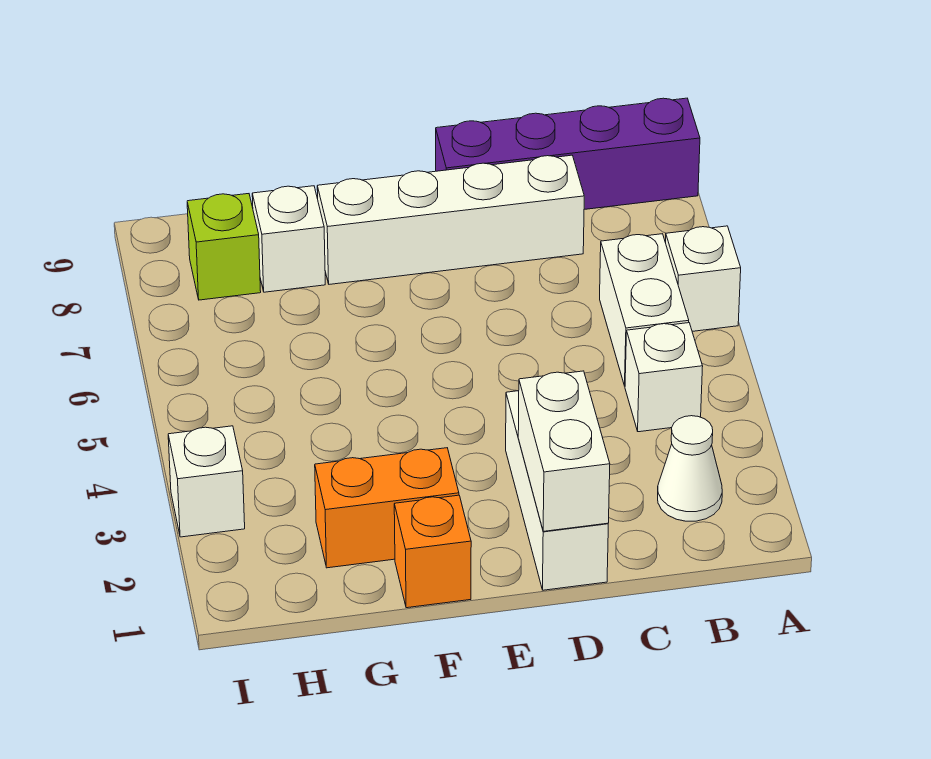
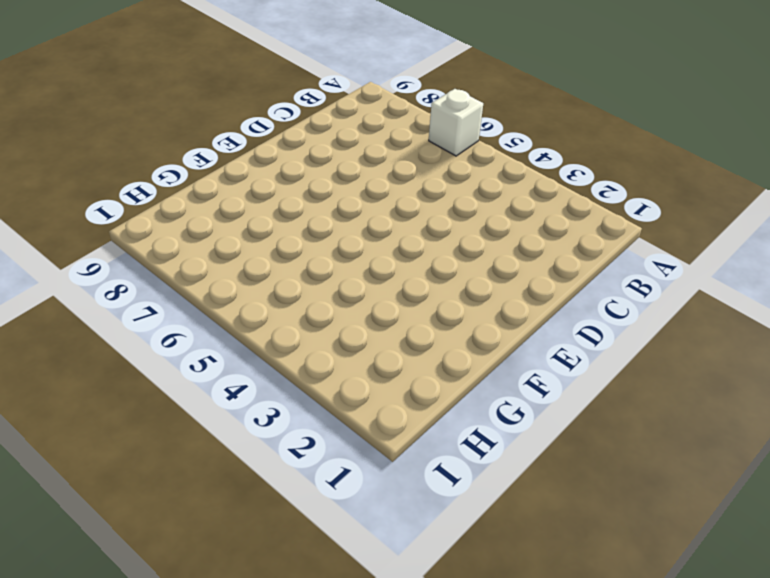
none -> purple brick A9:D9 level 1
none -> white cone B2 level 1
none -> white brick B4 level 1

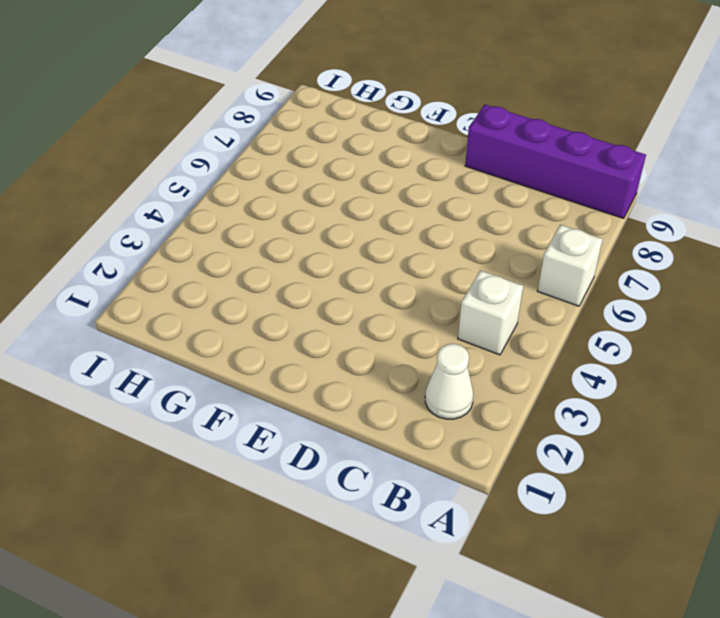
none -> white brick B5:B6 level 1
none -> white brick C8:F8 level 1
none -> white brick D1:D3 level 1

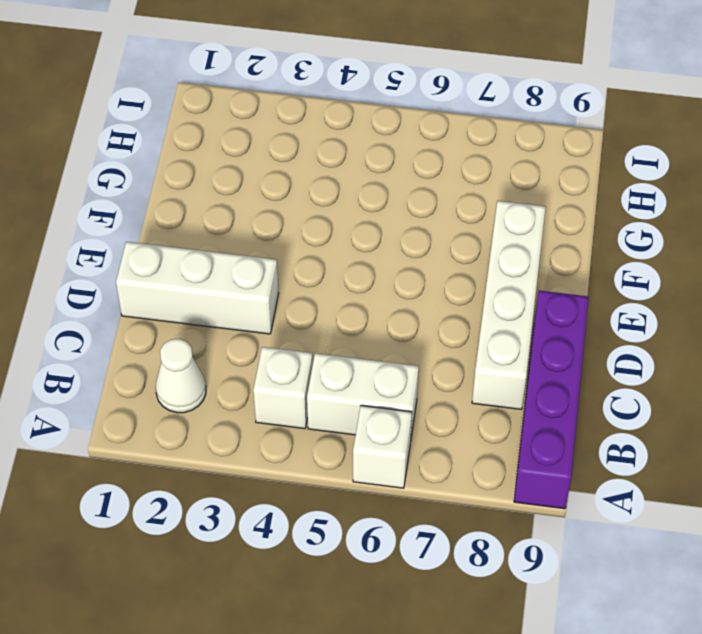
none -> orange brick F1 level 1
none -> orange brick F2:G2 level 1
none -> white brick G8 level 1

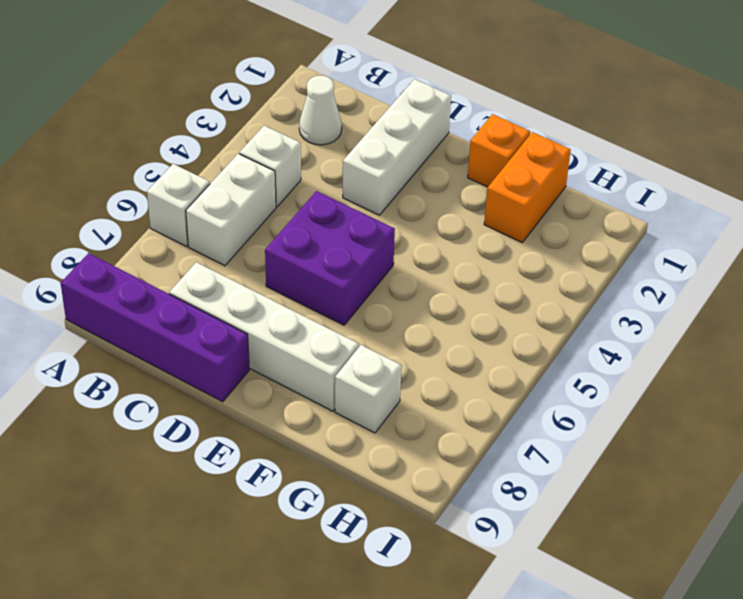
purple brick D5:E6 level 1 -> none
orange brick G1:G2 level 1 -> orange brick F2:G2 level 1
none -> lime brick H8 level 1
none -> white brick I3 level 1
none -> white brick D1:D2 level 2

